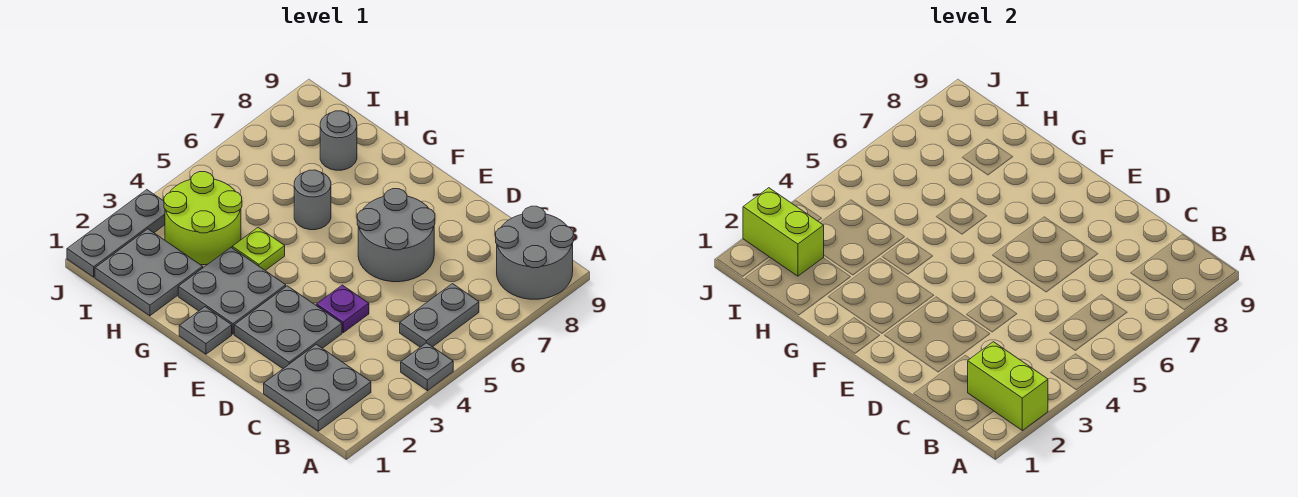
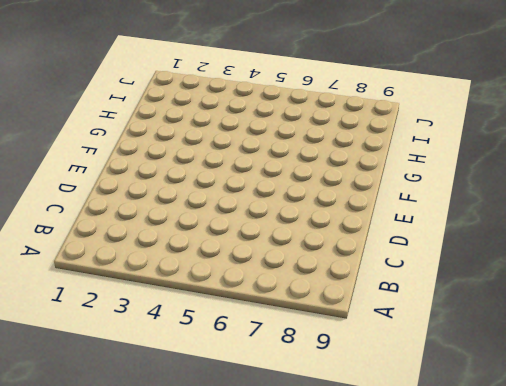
none -> grey plate A4 level 1
none -> grey round brick A8:B9 level 1
none -> grey plate B1:C2 level 1

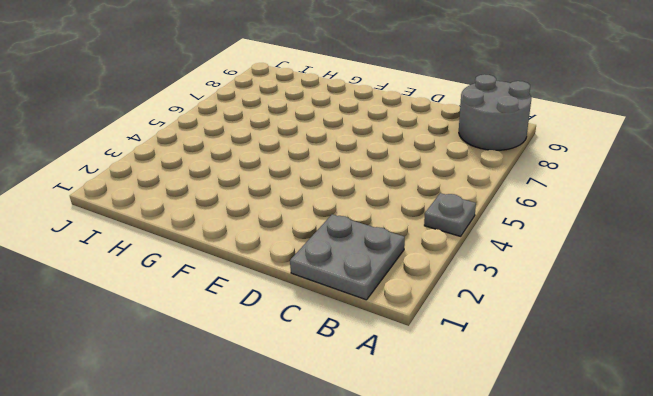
none -> grey plate B5:B6 level 1
none -> grey plate D2:E3 level 1
none -> purple plate D4 level 1

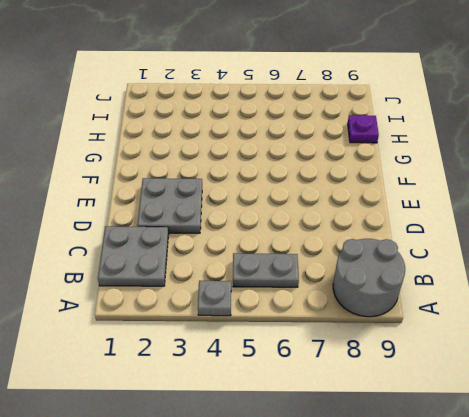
purple plate H9 level 1 -> purple plate D4 level 1
none -> grey round brick D6:E7 level 1
none -> grey plate F1 level 1
none -> grey plate F2:G3 level 1

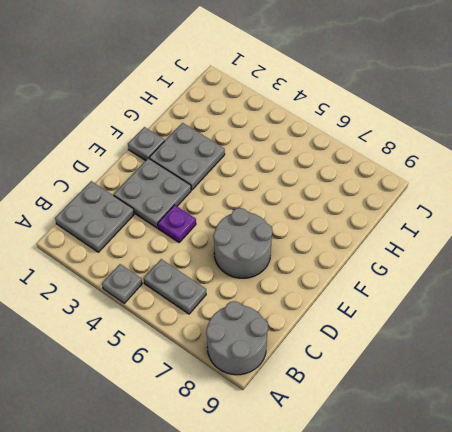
none -> lime plate G4 level 1
none -> grey round brick G6 level 1
none -> grey plate H1:I2 level 1

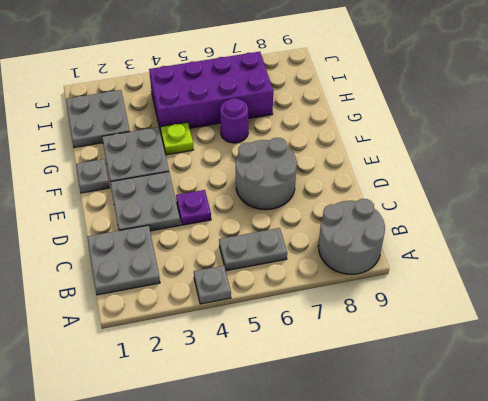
purple round brick G6 level 1 -> grey round brick G6 level 1
purple brick H4:I7 level 1 -> lime round brick H3:I4 level 1
none -> grey round brick H8 level 1
none -> grey plate J1:J3 level 1
none -> lime brick A2:B2 level 2

